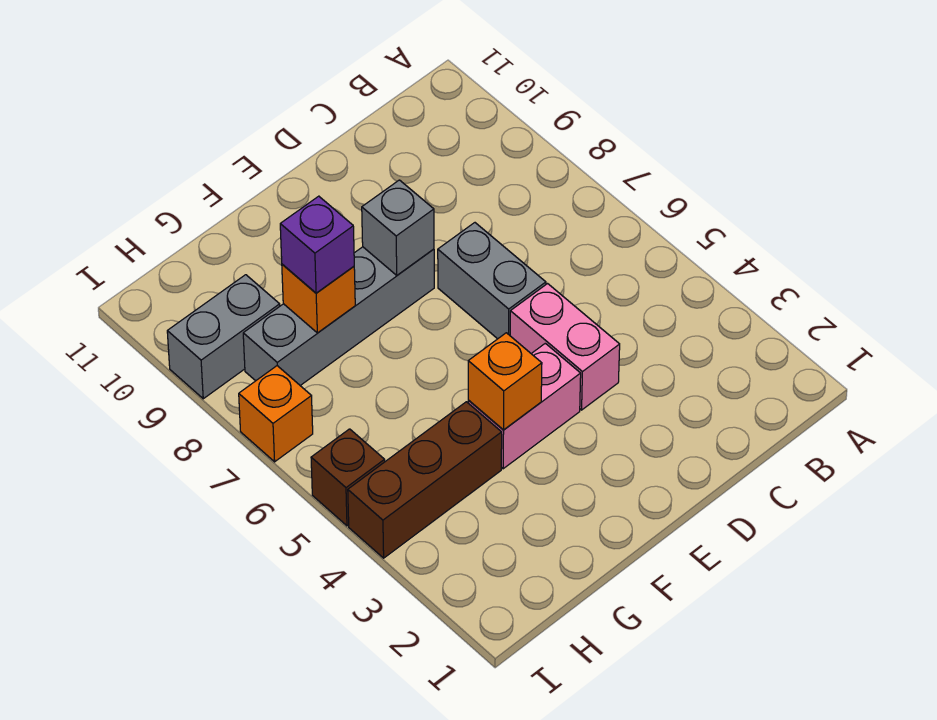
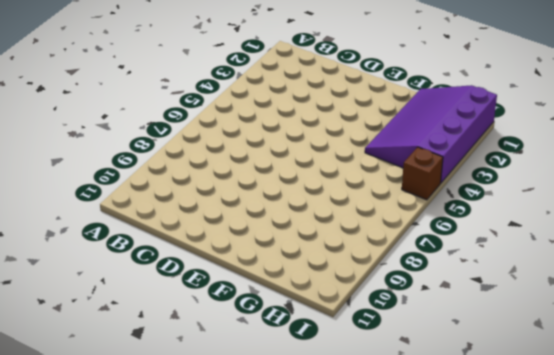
purple slope G1:I4 level 1 top I -> brown brick G4:I4 level 1
none -> pink brick D4:D5 level 1
none -> grey brick D6:D7 level 1
none -> pink brick E4:F4 level 1

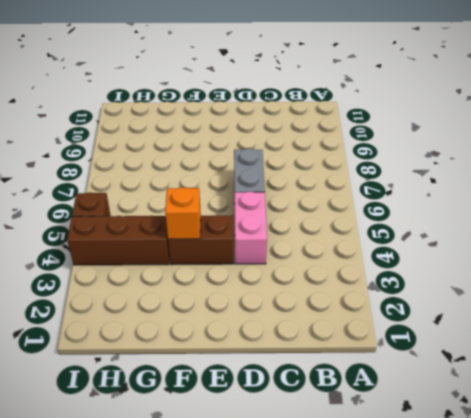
brown brick E4:F4 level 1 -> pink brick E4:F4 level 1
none -> grey brick E8:H8 level 1
none -> grey brick H9:I9 level 1
none -> orange brick I7 level 1

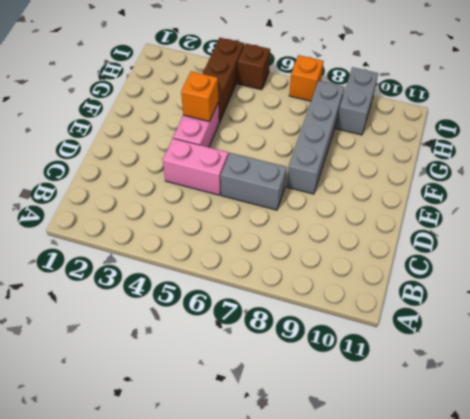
none -> grey brick E8 level 2
none -> orange brick G8 level 2
none -> purple brick G8 level 3

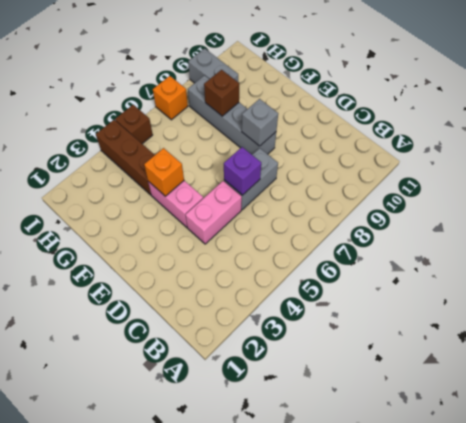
purple brick D6 level 2 -> purple brick G8 level 3
brown brick G8 level 2 -> orange brick G8 level 2

